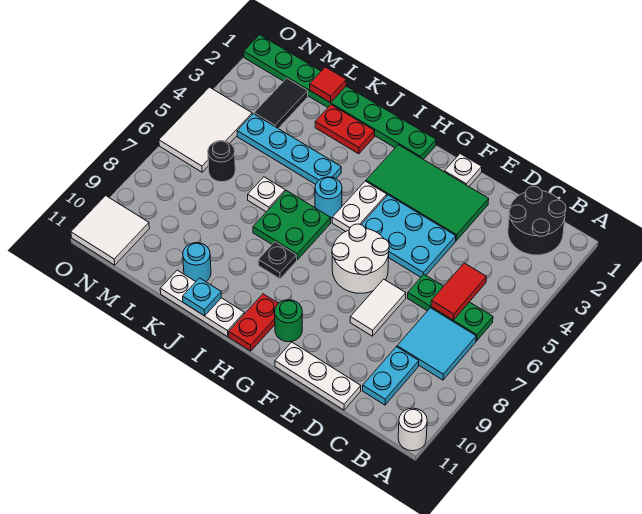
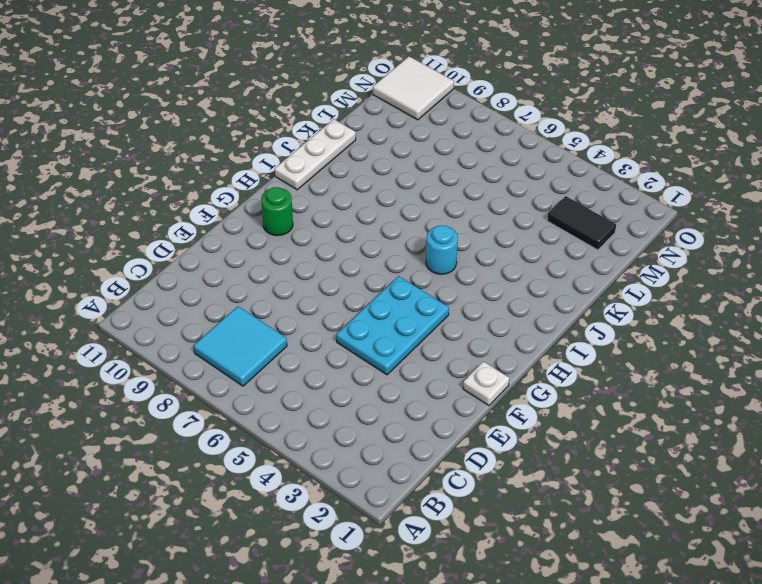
none -> white round brick A11 level 1
none -> black round brick B1:C2 level 1
none -> green plate B6:D6 level 1
none -> cyan plate C9:C10 level 1

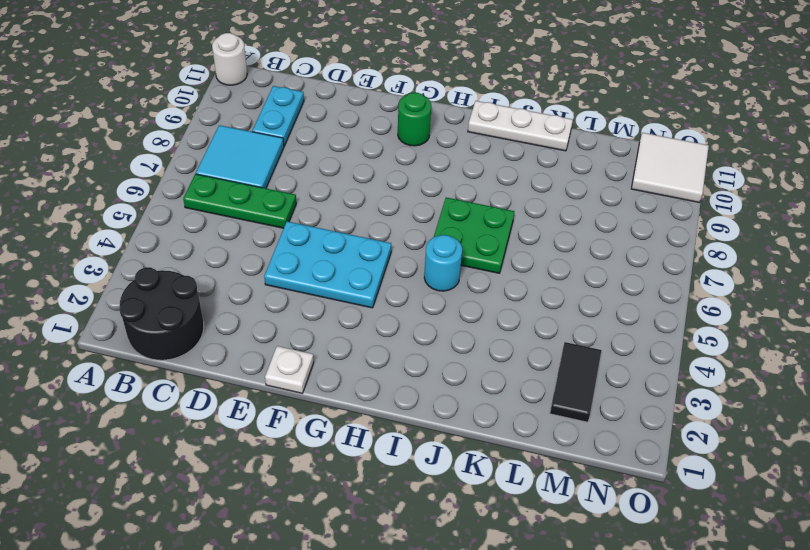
none -> white plate D11:F11 level 1
none -> green tile E2:H3 level 1
none -> white tile E7:E8 level 1
none -> white round brick F6:G7 level 1

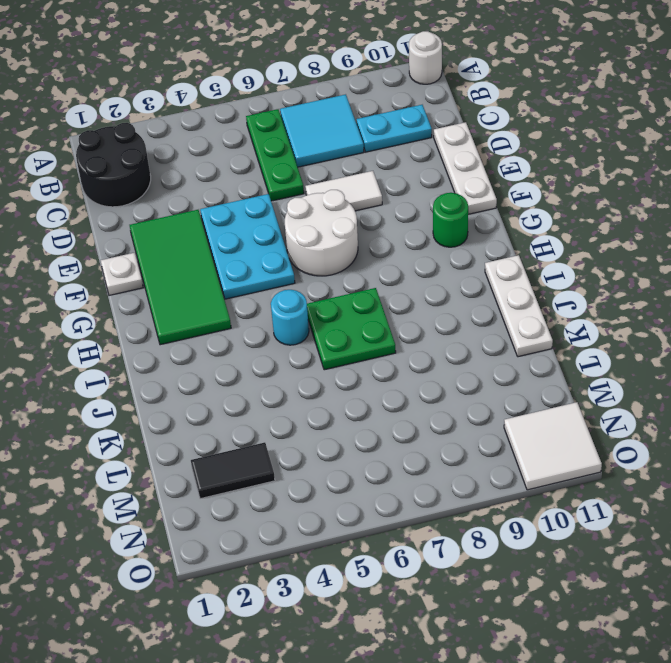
none -> green plate H1:O1 level 1
none -> white plate H4:H5 level 1
none -> red plate H10:H11 level 1
none -> black plate I8 level 1

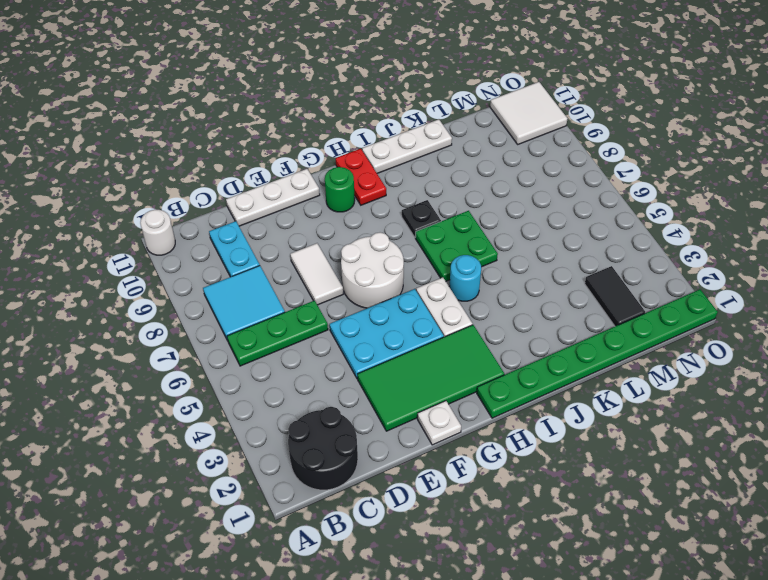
none -> red plate J2:K2 level 1
none -> cyan plate J4:M4 level 1
none -> white plate K6 level 1
none -> cyan round brick K10 level 1

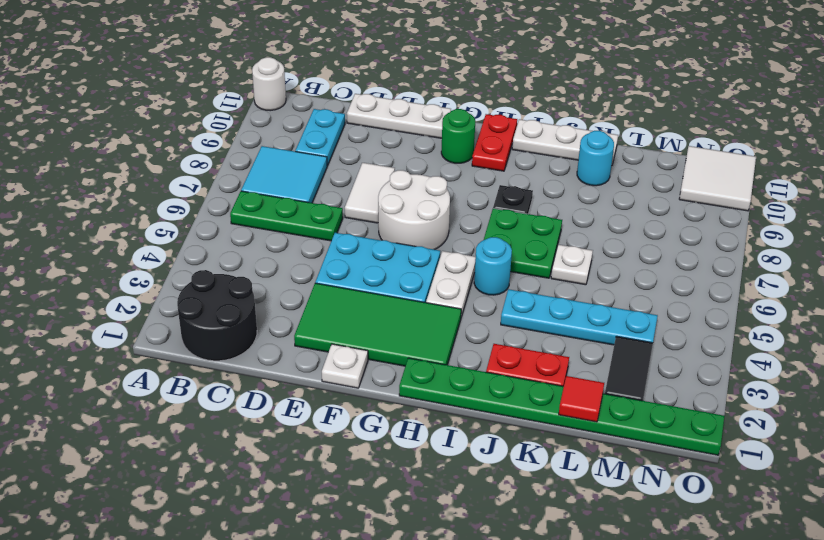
none -> black round brick M6 level 1
none -> white tile N4:O6 level 1
none -> red tile C5:C6 level 2
none -> cyan plate J11 level 2

